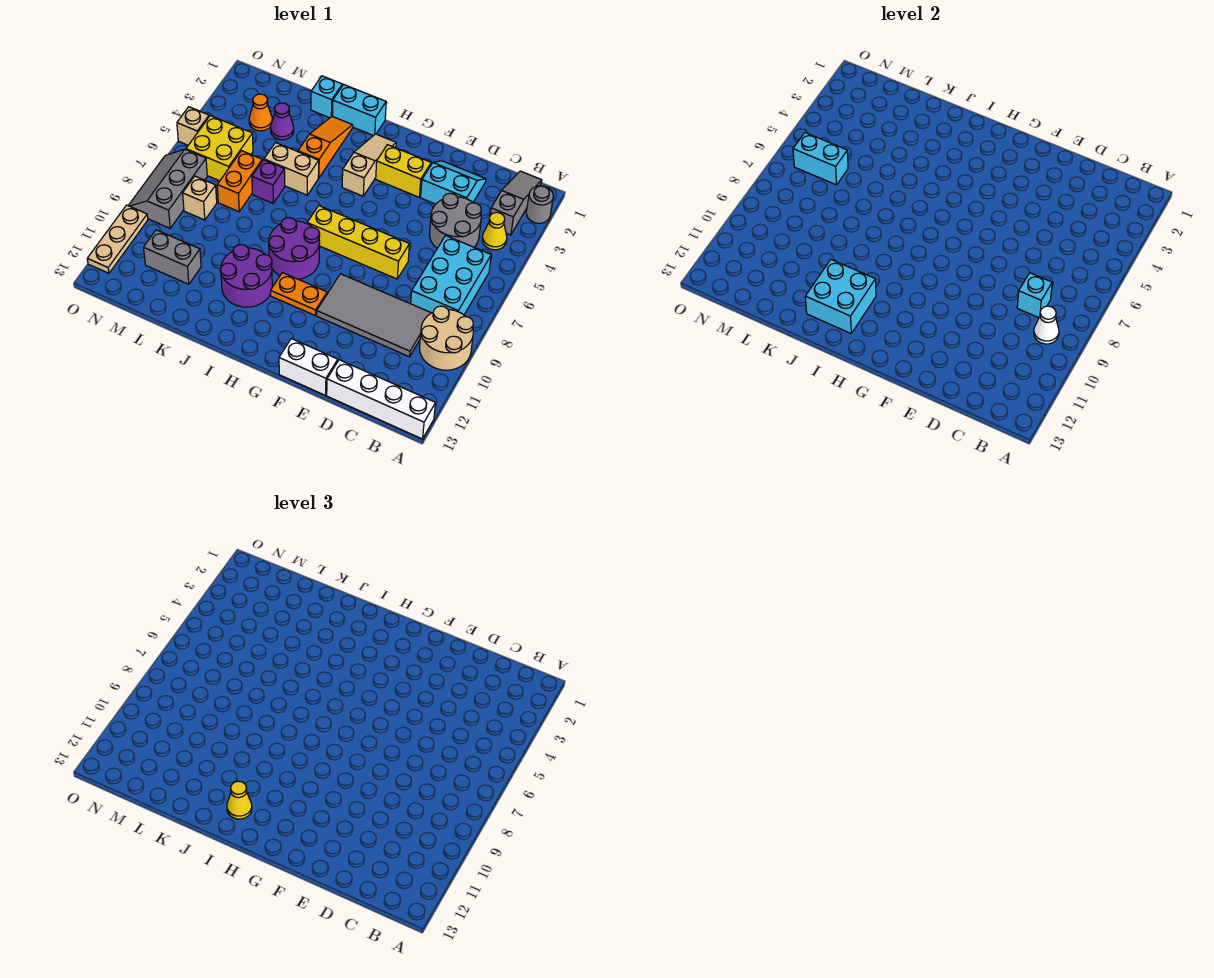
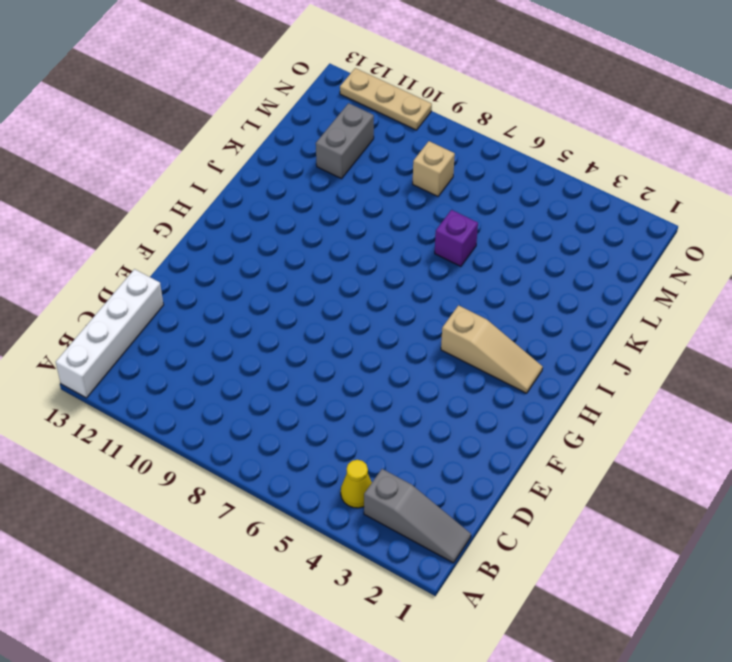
none -> grey round brick A2 level 1
none -> tan round brick A9:B10 level 1
none -> cyan brick B6:C8 level 1
none -> grey round brick C4:D5 level 1

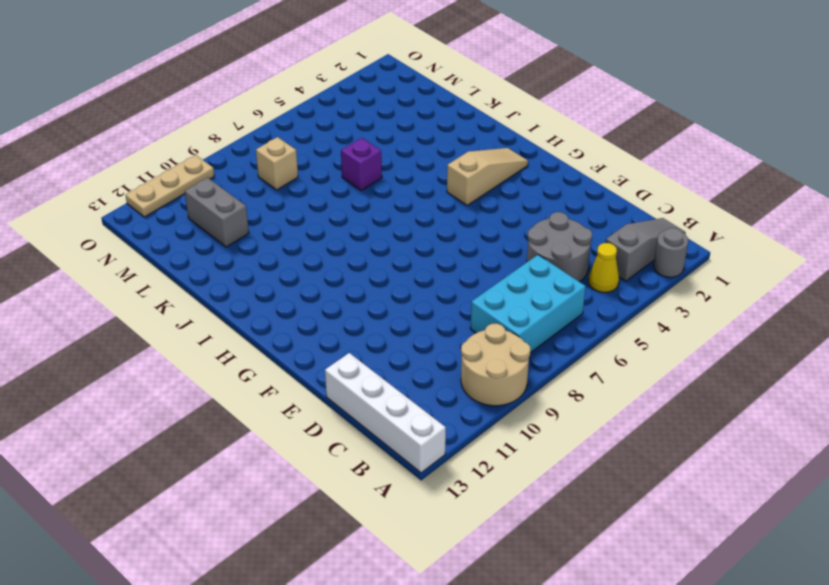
none -> grey tile C9:F10 level 1
none -> cyan slope D2:E3 level 1 top 3
none -> yellow brick E7:H7 level 1
none -> white brick E13:F13 level 1

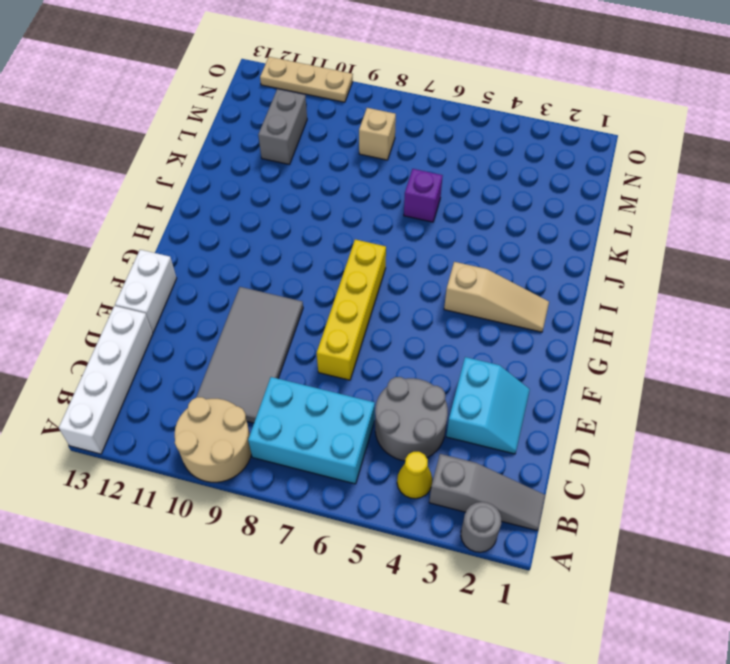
none -> yellow brick F3:G3 level 1
none -> orange plate G10:H10 level 1
none -> purple round brick H8:I9 level 1
none -> cyan brick I1:J1 level 1

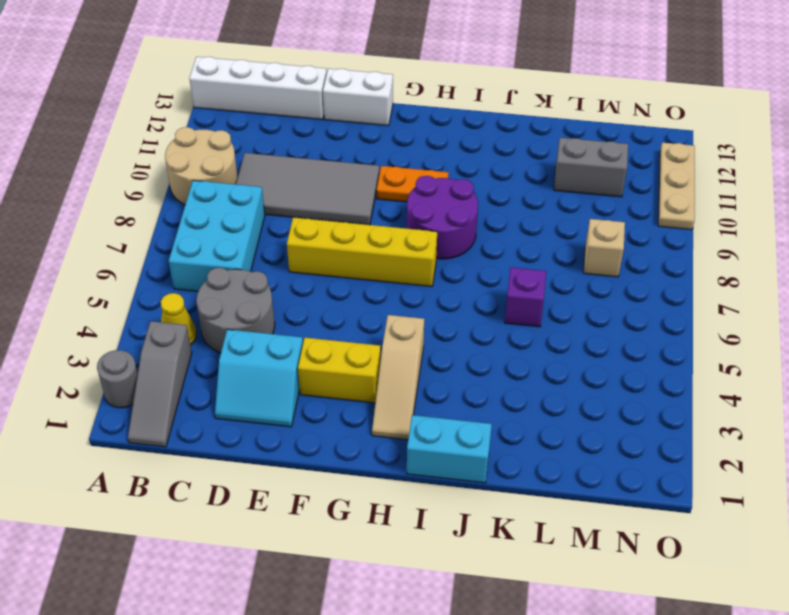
none -> purple round brick I10:J11 level 1
none -> orange slope J2:J4 level 1 top 4
none -> tan brick J5:K5 level 1
none -> cyan brick K1 level 1

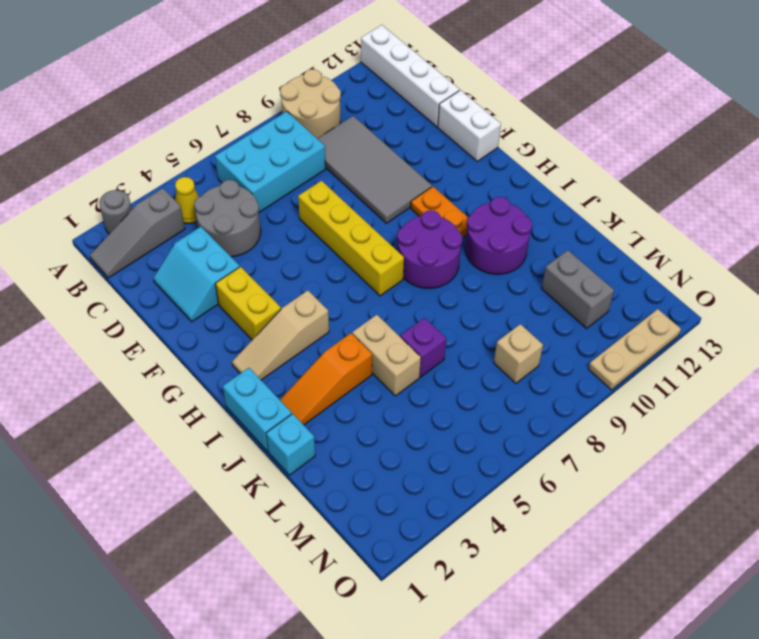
none -> purple cone L3 level 1
none -> orange brick L6:L7 level 1
none -> orange cone M3 level 1
none -> yellow brick M5:N6 level 1

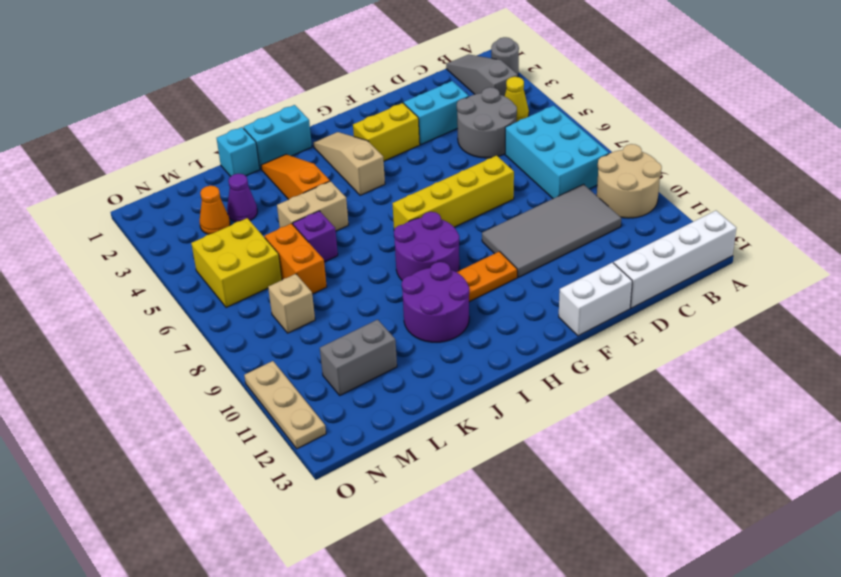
none -> grey slope N7:O9 level 1 top N
none -> tan brick O5 level 1
none -> white cone B9 level 2
none -> cyan brick C8 level 2

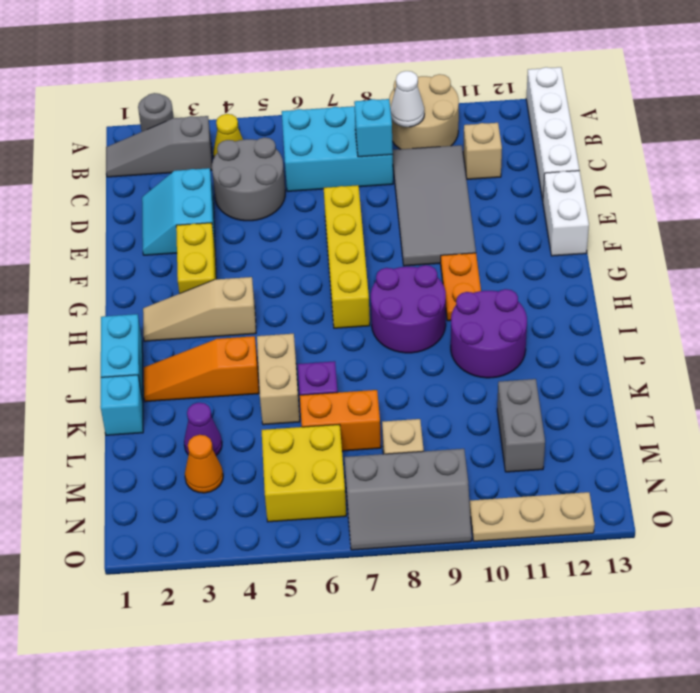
tan brick C11 level 1 -> tan brick O5 level 1
none -> cyan brick I11:J12 level 2
none -> cyan brick M6:N6 level 2
none -> yellow cone I12 level 3

